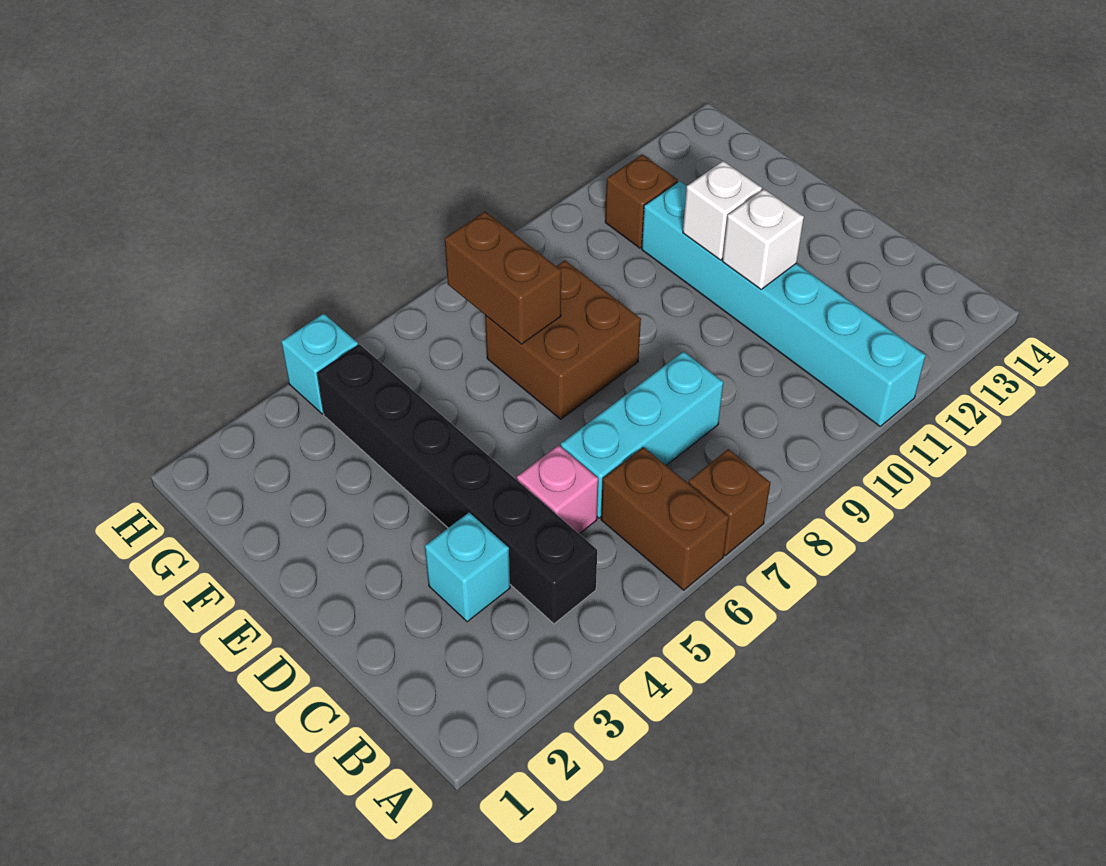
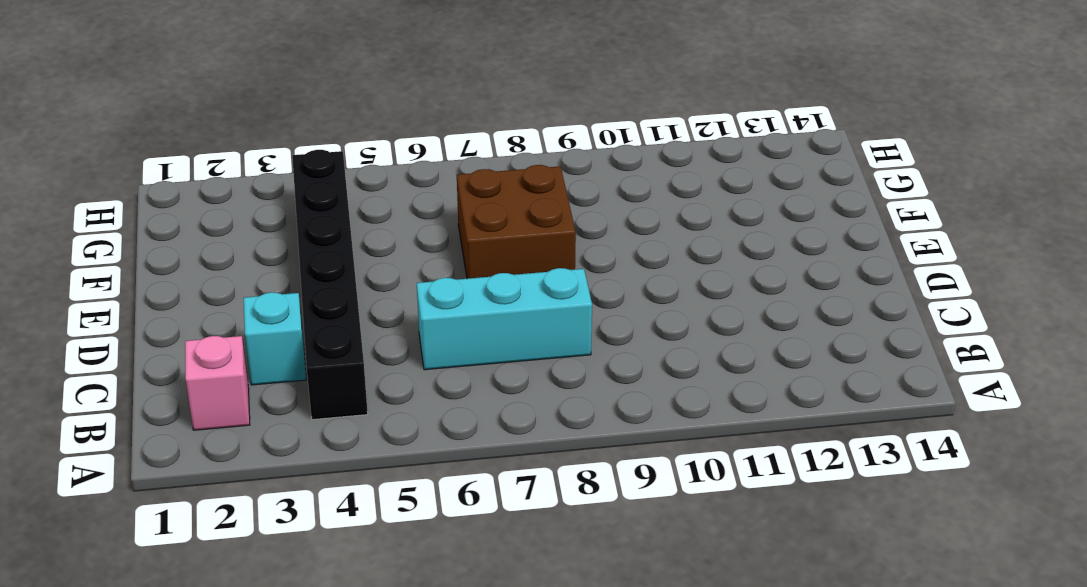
pink brick B2 level 1 -> pink brick C5 level 1
none -> brown brick A6:B6 level 1
none -> brown brick A7 level 1
none -> cyan brick A11:F11 level 1

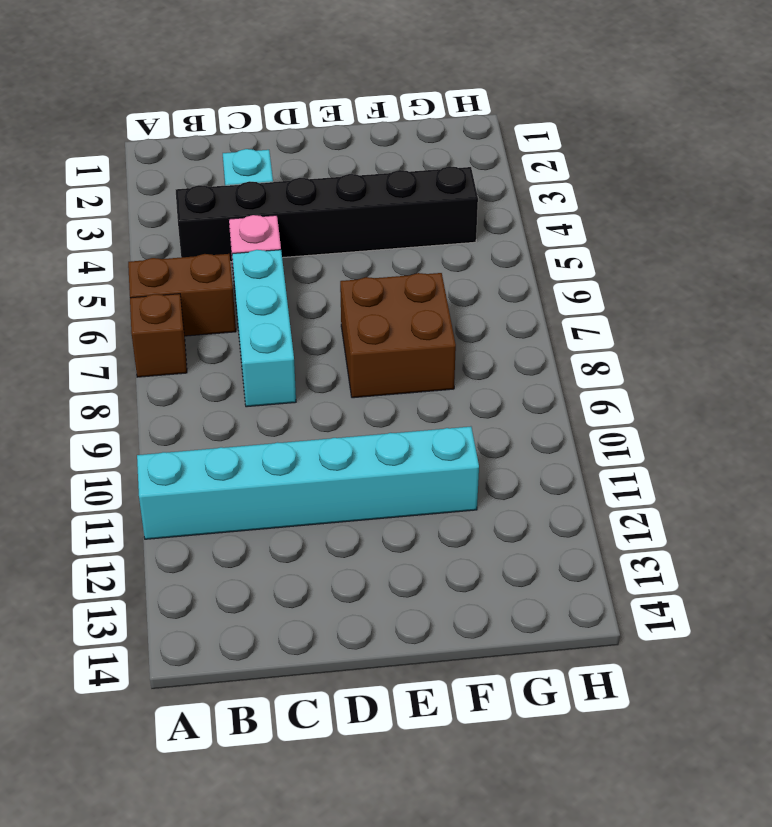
none -> brown brick G11 level 1
none -> cyan brick H4 level 1
none -> white brick D11 level 2

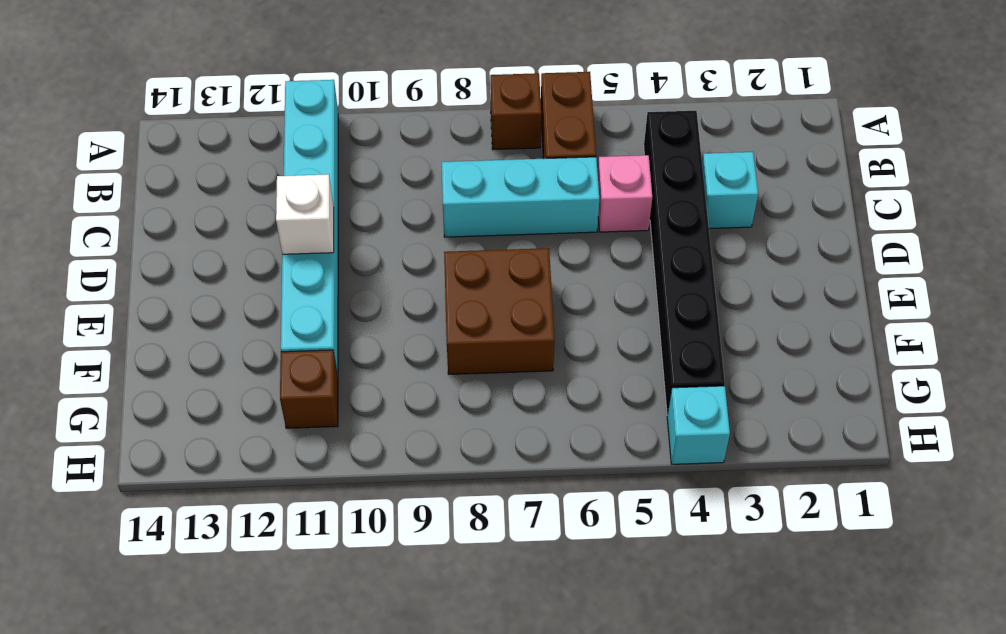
none -> white brick E11 level 2
none -> brown brick F7:G7 level 2

